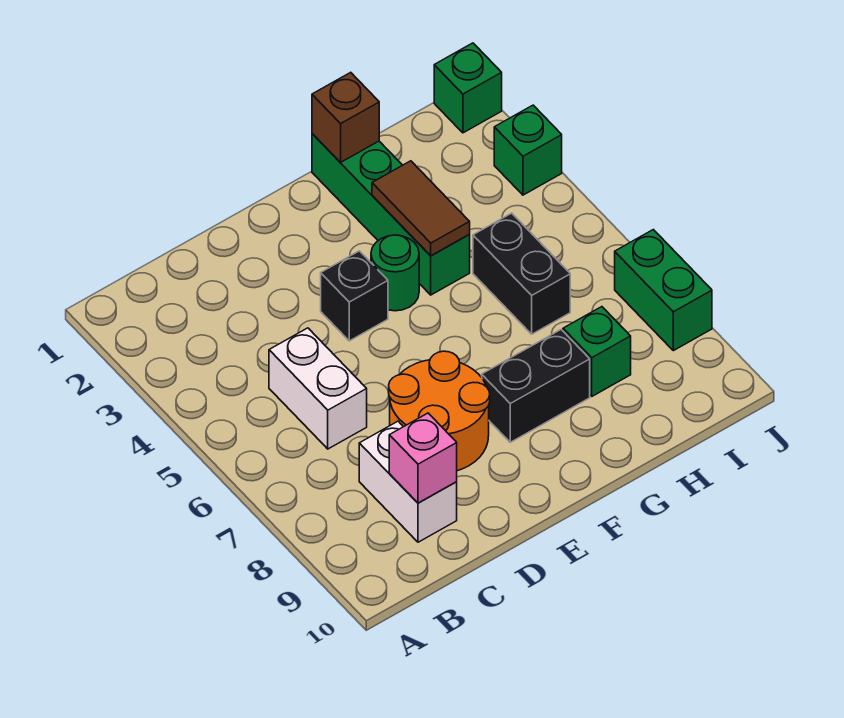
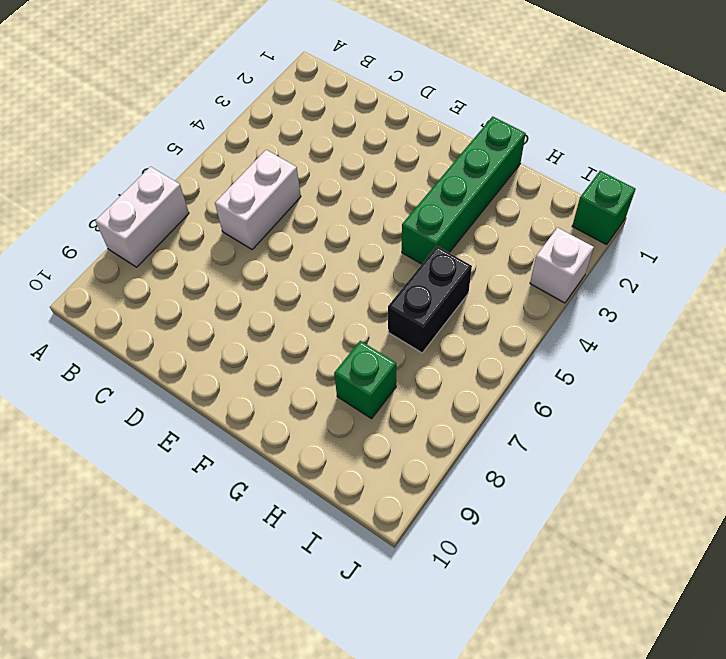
white brick A7:A8 level 1 -> white brick C8:C9 level 1
white brick J3 level 1 -> green brick J3 level 1
none -> orange round brick D7:E8 level 1
none -> black brick E4 level 1
none -> green round brick F4 level 1

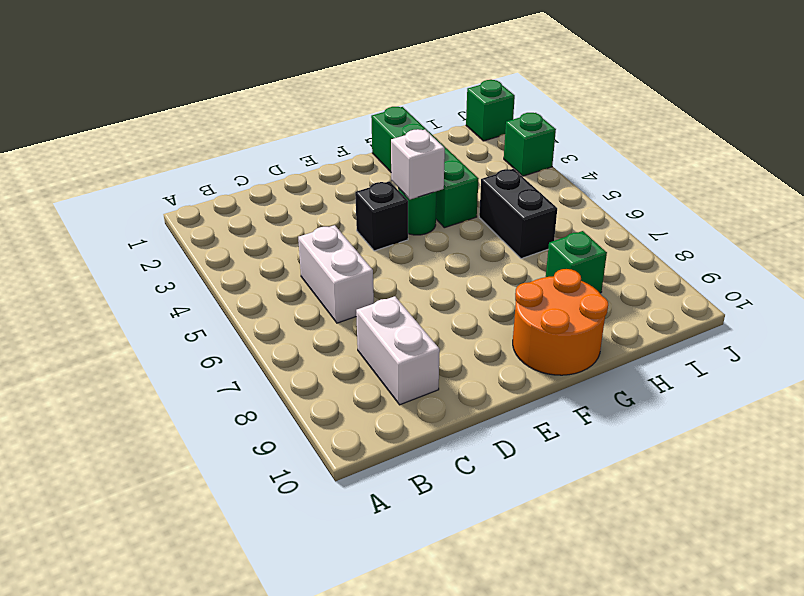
white brick F4 level 2 -> none
orange round brick F9:G10 level 1 -> orange round brick D7:E8 level 1
none -> black brick F8:G8 level 1
none -> green brick J7:J8 level 1
none -> pink brick C9 level 2

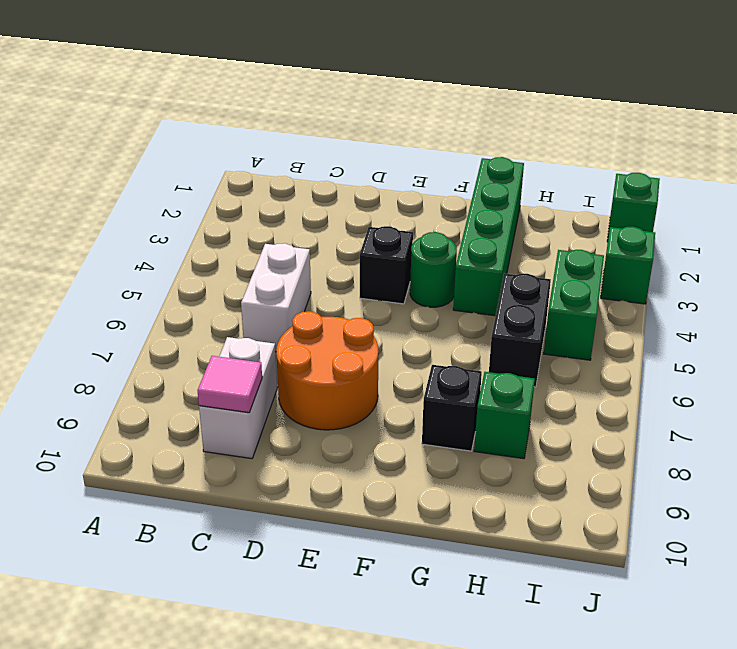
pink tile C9 level 2 -> pink brick C9 level 2
black brick G8 level 1 -> black brick F8:G8 level 1
green brick I4:I5 level 1 -> green brick J7:J8 level 1
none -> brown brick G1 level 2
none -> brown tile G3:G4 level 2

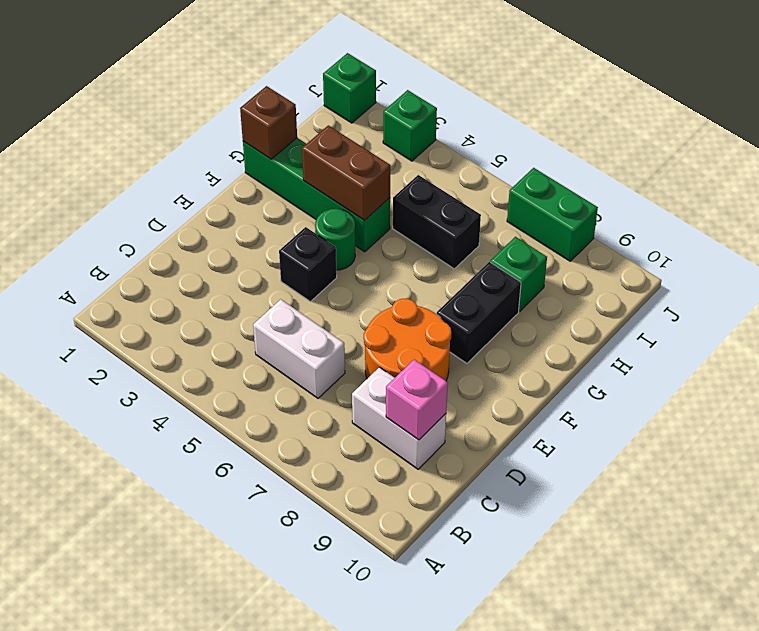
brown brick G3:G4 level 2 -> brown tile G3:G4 level 2

